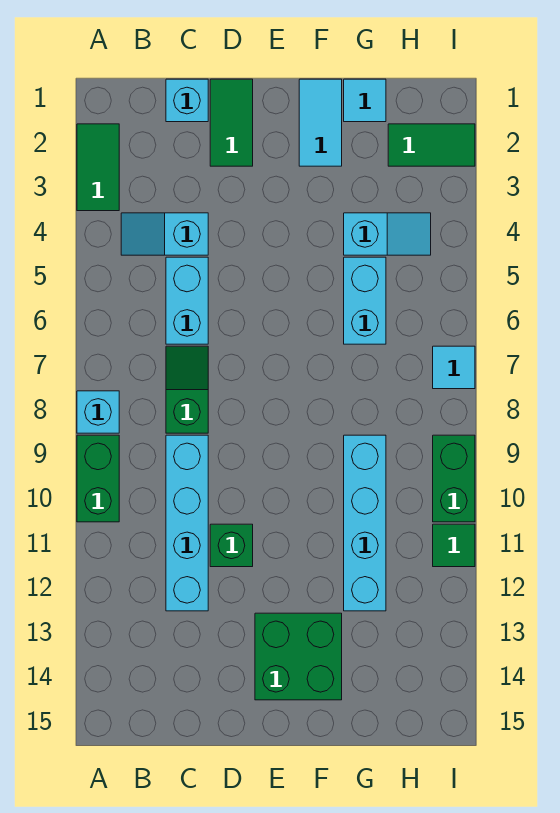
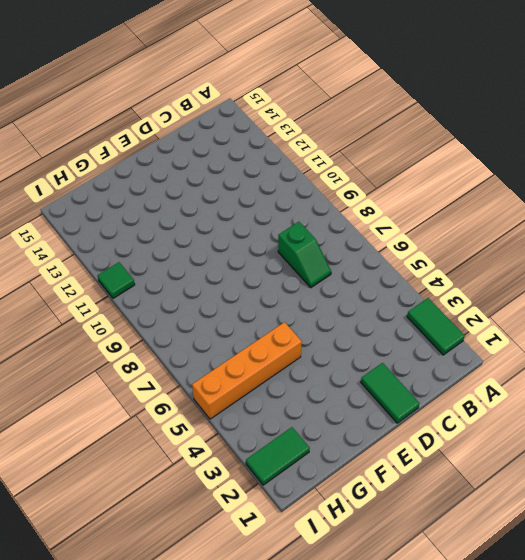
orange brick F5:I5 level 1 -> cyan brick G5:G6 level 1
none -> cyan brick A8 level 1
none -> green brick A9:A10 level 1
none -> cyan slope B4:C4 level 1 top C

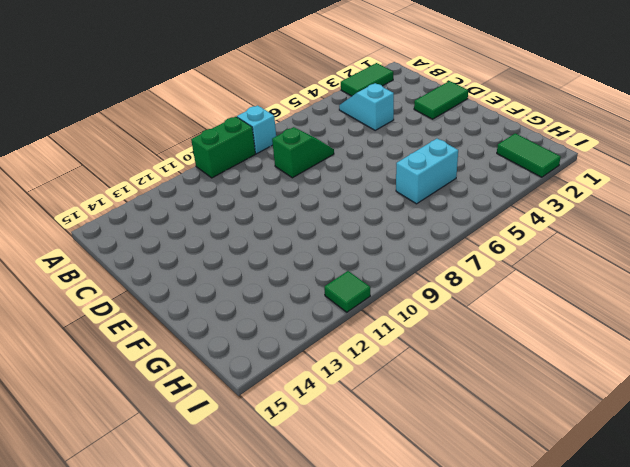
none -> cyan brick C1 level 1
none -> cyan brick C5:C6 level 1
none -> cyan brick C9:C12 level 1

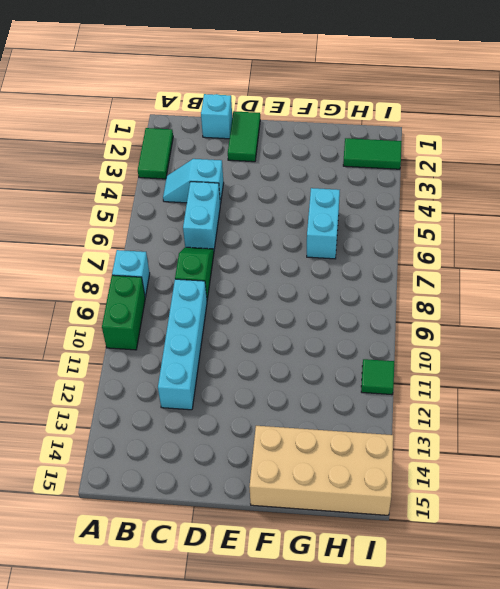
tan brick F14:I15 level 1 -> green brick E13:F14 level 1
none -> green brick D11 level 1
none -> cyan tile F1:F2 level 1
none -> cyan tile G1 level 1

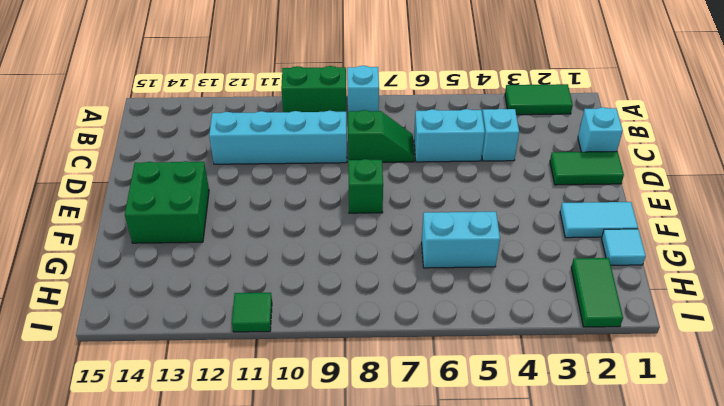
green brick E8 level 1 -> green brick D11 level 1
none -> cyan slope G4:H4 level 1 top G
none -> cyan brick G9:G12 level 1
none -> cyan tile I7 level 1

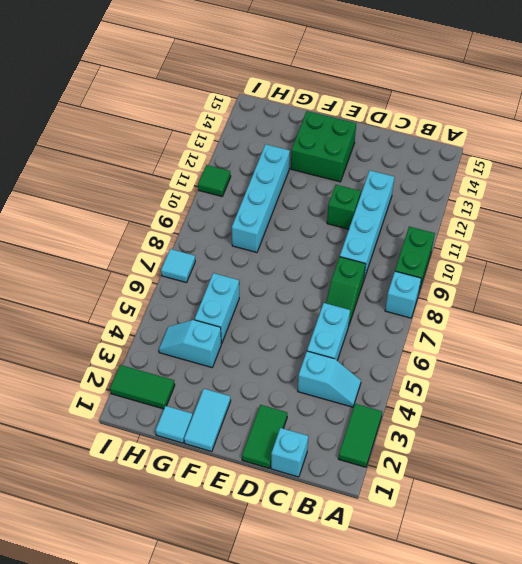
none -> green brick I9:I10 level 1

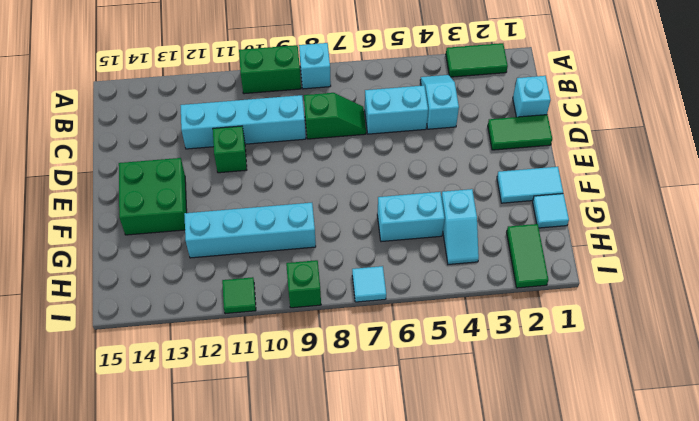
green brick I9 level 1 -> green brick I9:I10 level 1

